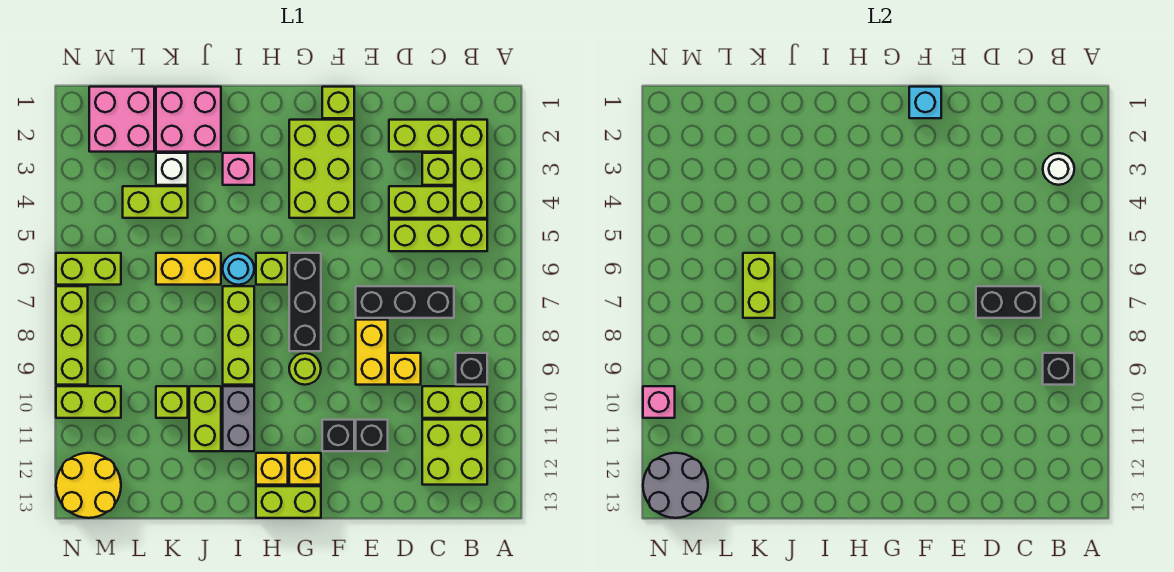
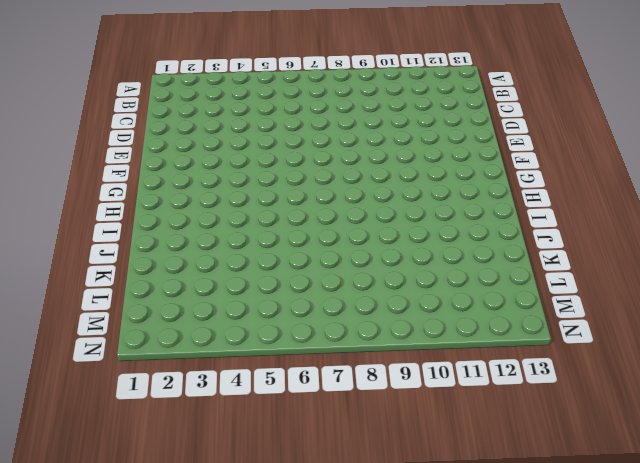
none -> lime brick B2:B4 level 1
none -> lime brick B5:D5 level 1
none -> black brick B9 level 1
none -> lime brick B10:C10 level 1

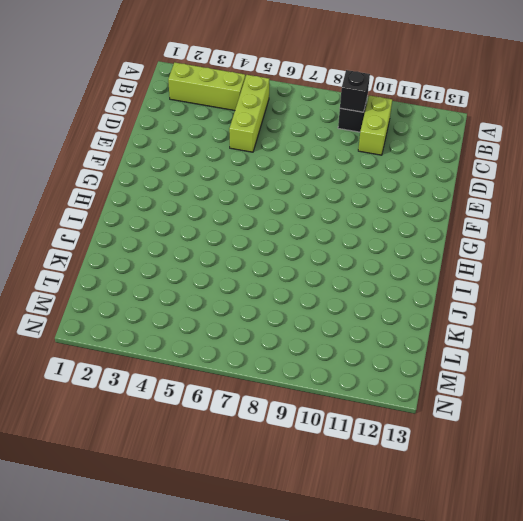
none -> lime brick B11:C12 level 1
none -> lime brick C2:D2 level 1
none -> lime brick C3 level 1
none -> lime brick C4:D4 level 1

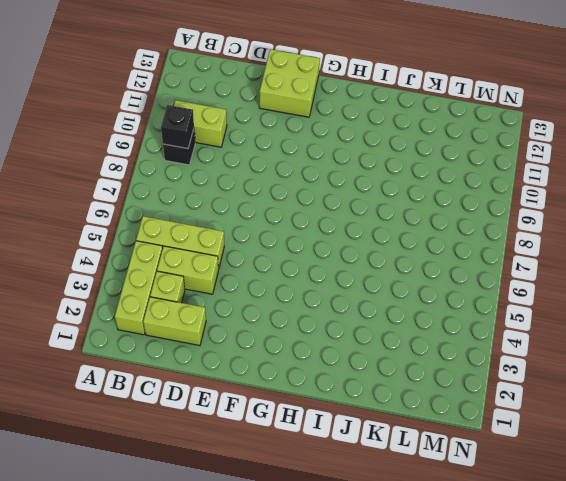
lime brick E12:F13 level 1 -> lime brick B11:C12 level 1
none -> black brick C7:E7 level 1
none -> yellow brick D9 level 1
none -> yellow brick E8:E9 level 1
none -> black brick E11 level 1

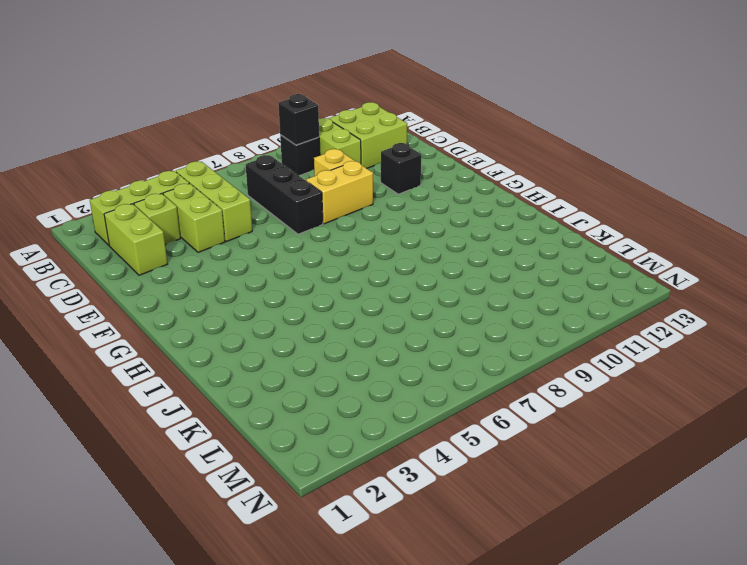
none -> lime brick F1 level 1
none -> lime brick F2:G4 level 1
none -> black brick F11 level 1
none -> black brick G6:G8 level 1

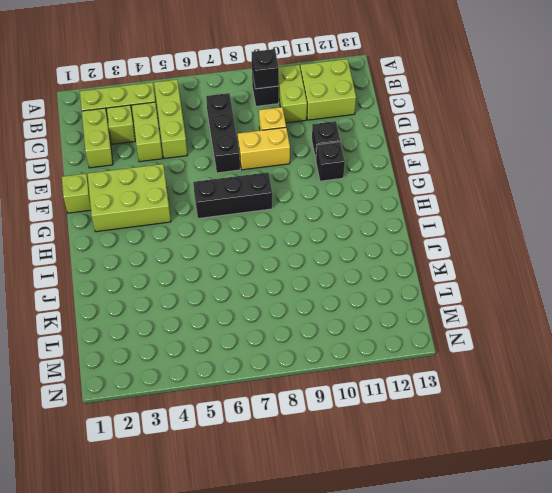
none -> lime round brick G9 level 1
none -> yellow brick G12 level 1
none -> lime brick G13:H13 level 1
none -> lime brick H6 level 1

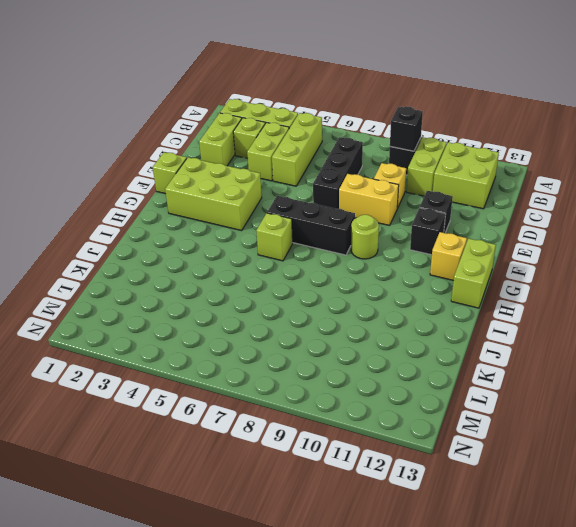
none -> yellow brick H12 level 1
none -> pink brick I3 level 1
none -> cyan round brick I6 level 1
none -> lime brick I7:I9 level 1

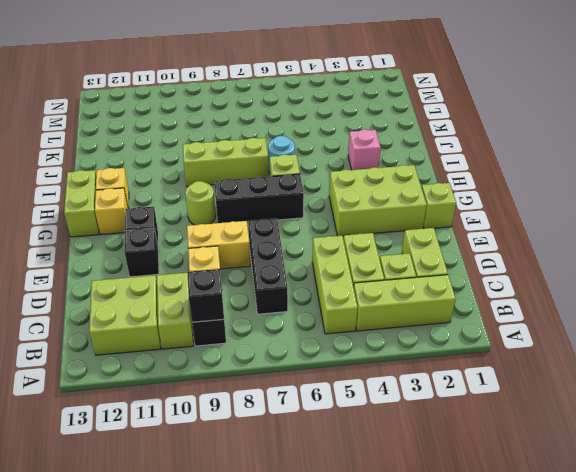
none -> grey brick I10:I11 level 1
none -> pink brick J1:K2 level 1
none -> yellow brick J6:K6 level 1
none -> lime brick J10:J11 level 1

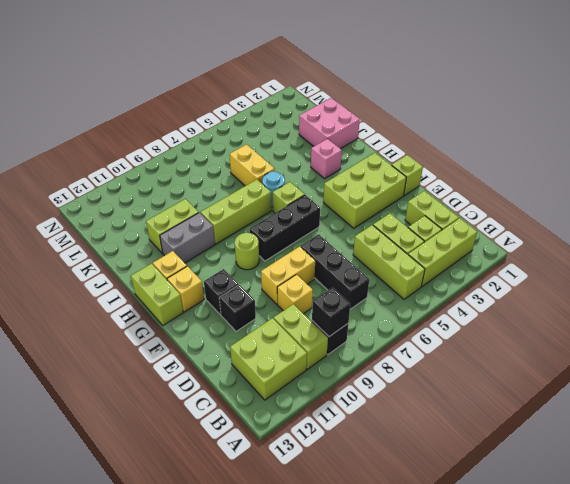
none -> white brick K3 level 1
none -> lime brick K4:L4 level 1
none -> lime brick K10 level 1
none -> pink brick L1:M2 level 1

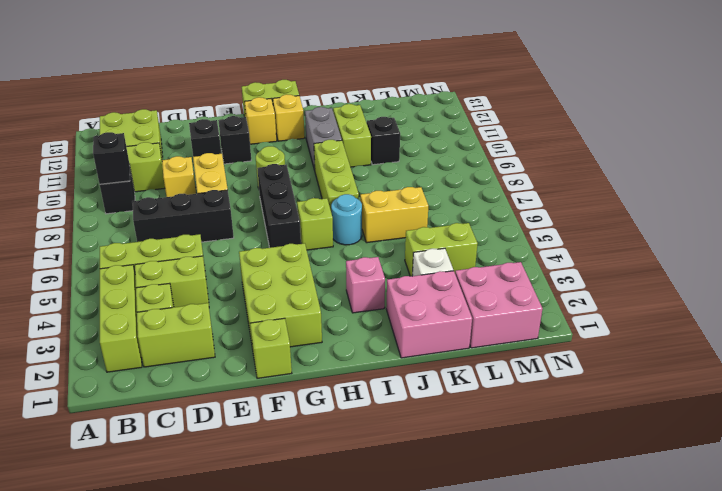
black brick K10 level 1 -> lime brick K10 level 1
none -> lime brick M6:N6 level 1
none -> lime brick M10:N10 level 1
none -> yellow round brick M12:N13 level 1
none -> lime brick N7:N9 level 1

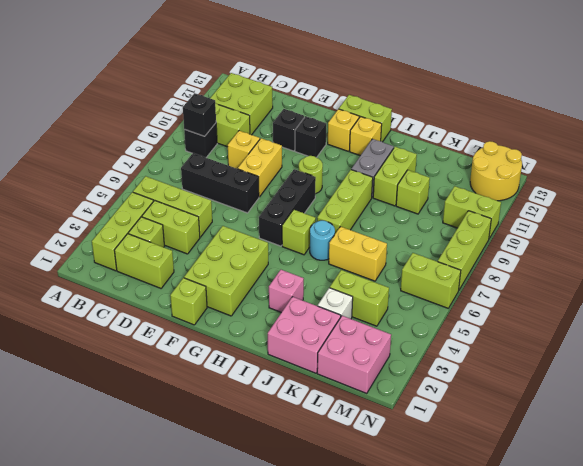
none -> white round brick B3 level 2
none -> black brick C7:D7 level 2
none -> cyan brick F1 level 2
none -> lime brick K6:K7 level 2

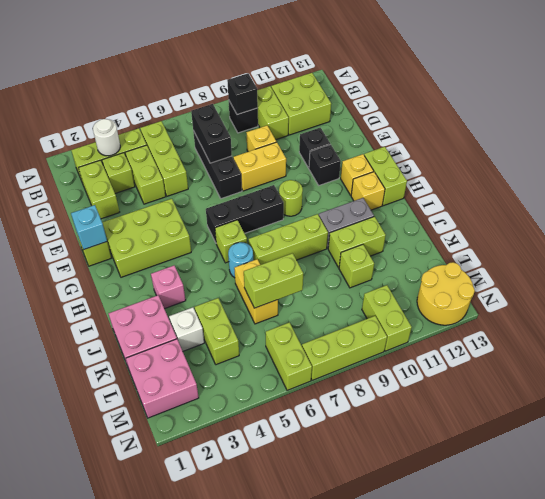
none -> grey round brick M12:N13 level 2
none -> pink brick N10 level 2

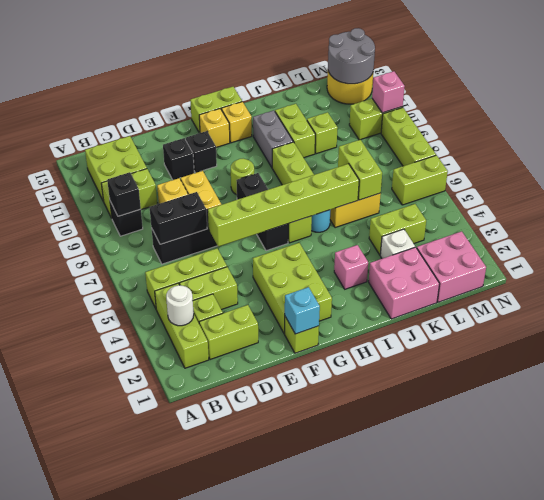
lime brick E6:J6 level 2 -> none

